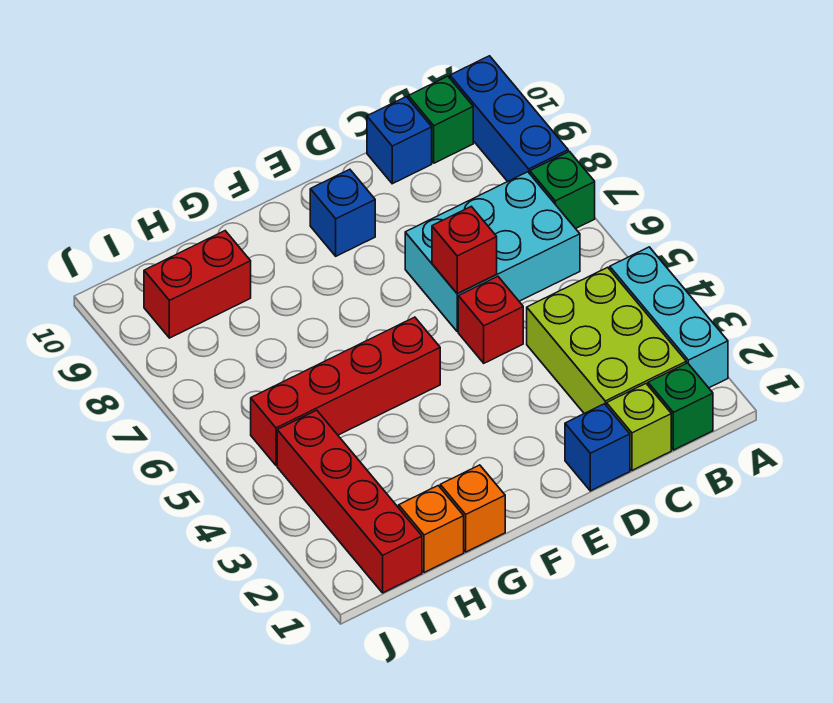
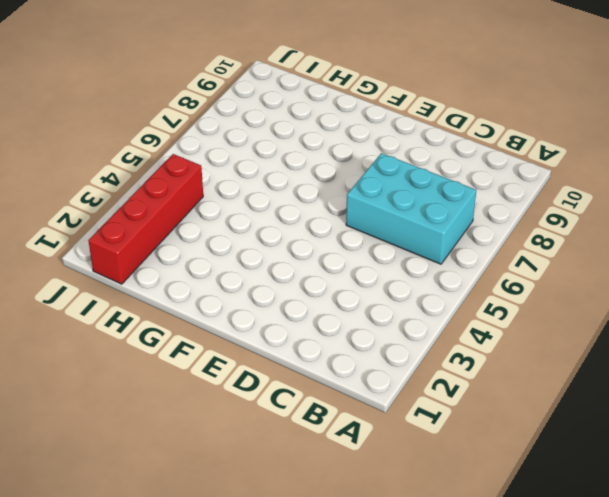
none -> cyan brick A2:A4 level 1
none -> green brick A7 level 1
none -> blue brick A8:A10 level 1

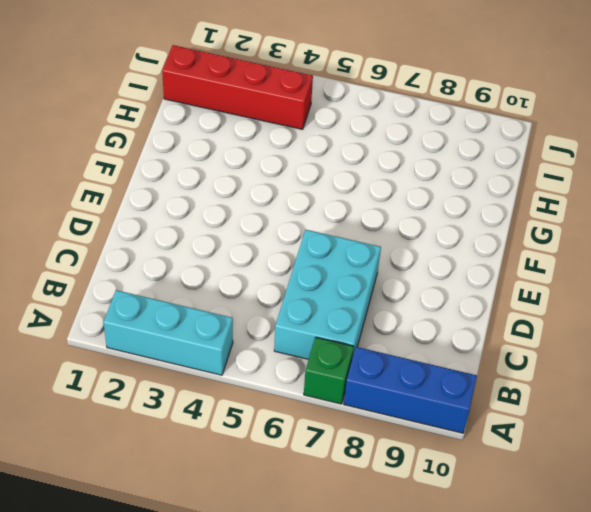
none -> green brick B1 level 1
none -> lime brick B2:C4 level 1
none -> green brick B10 level 1

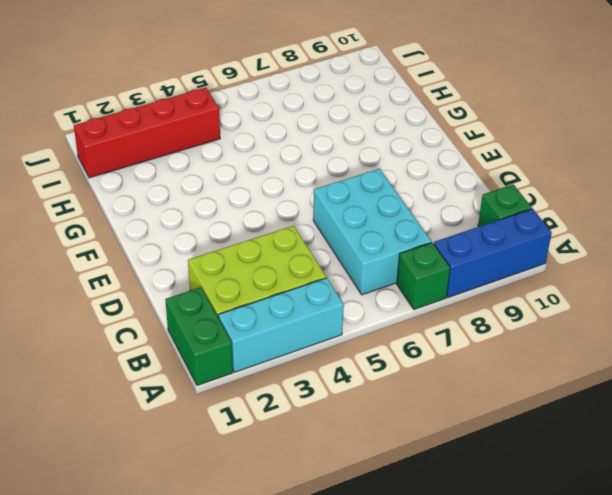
green brick A1:B1 level 1 -> green brick B1 level 1
none -> lime brick C1 level 1
none -> blue brick C10 level 1
none -> blue brick D1 level 1

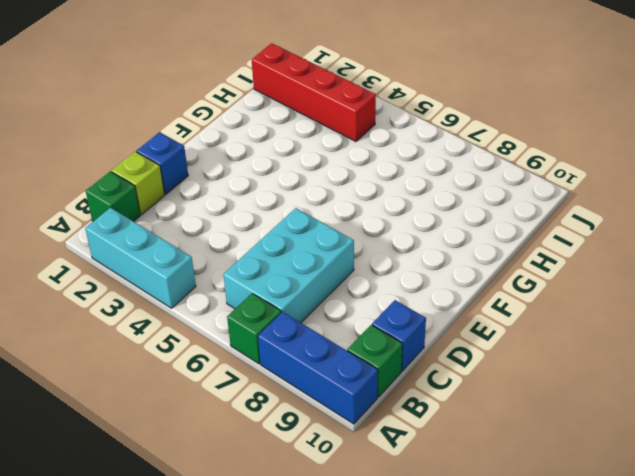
none -> lime brick B2:C4 level 1
none -> red brick D5 level 1
none -> blue brick E9 level 1

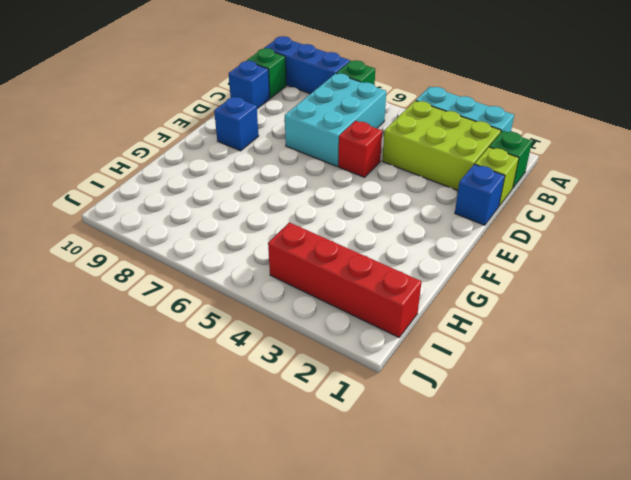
none -> red brick F5:I5 level 1
none -> orange brick G1 level 1
none -> orange brick H1 level 1

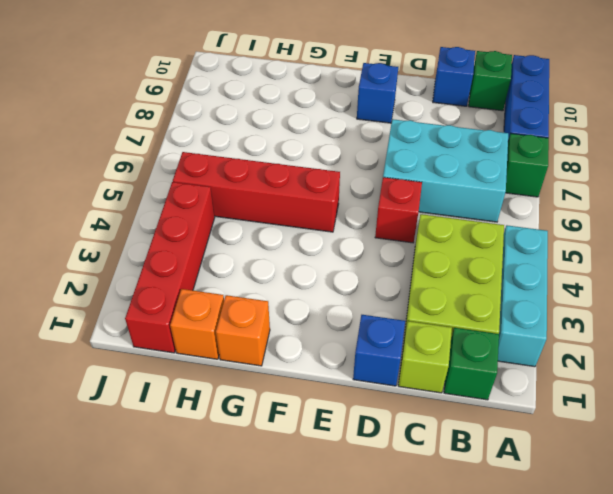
none -> red brick H9:I9 level 1
none -> red brick D6 level 2

